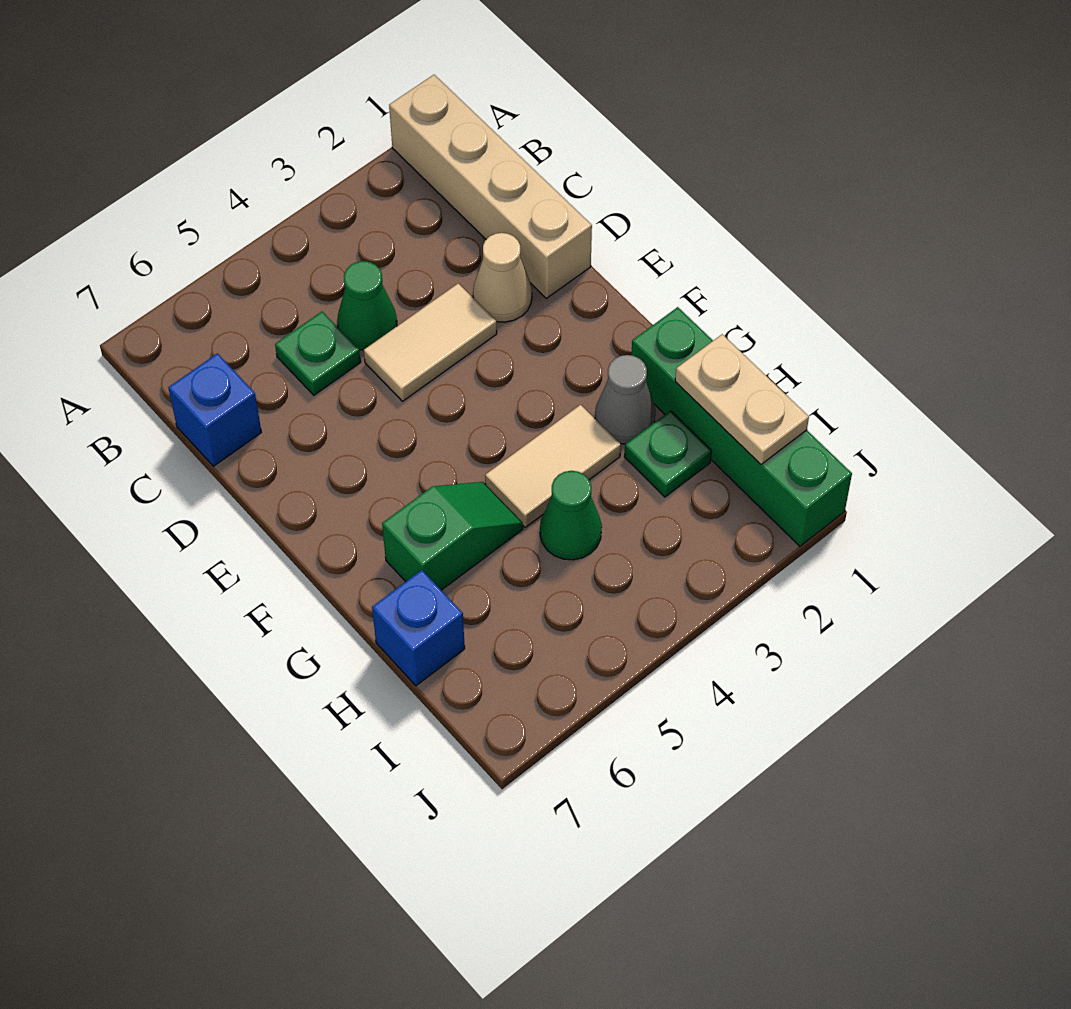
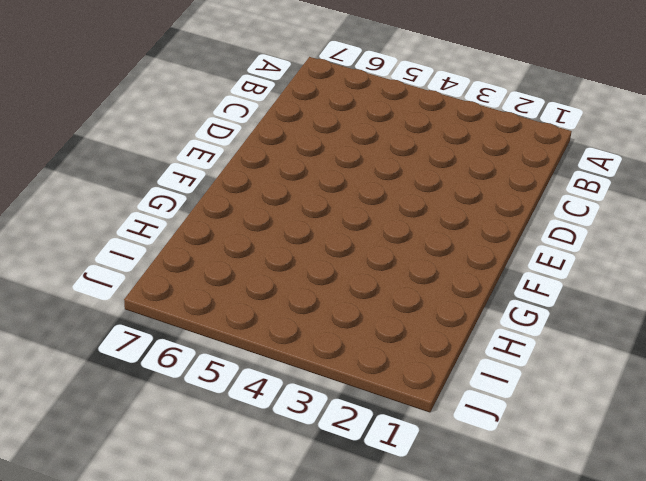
none -> tan brick A1:D1 level 1
none -> green cone C4 level 1
none -> green plate C5 level 1

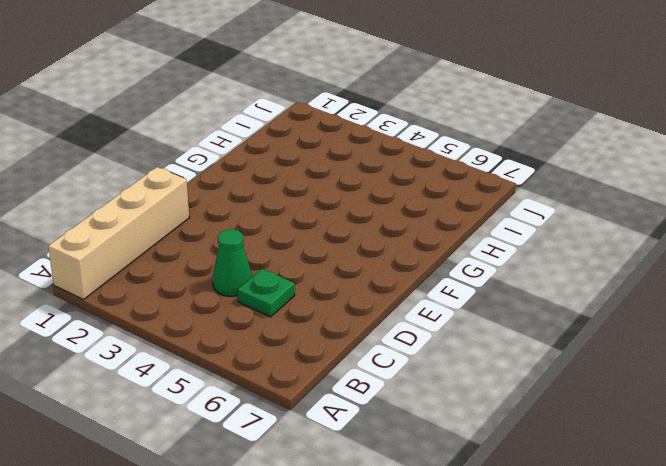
none -> blue brick C7 level 1
none -> tan cone D2 level 1
none -> tan tile D3:D4 level 1

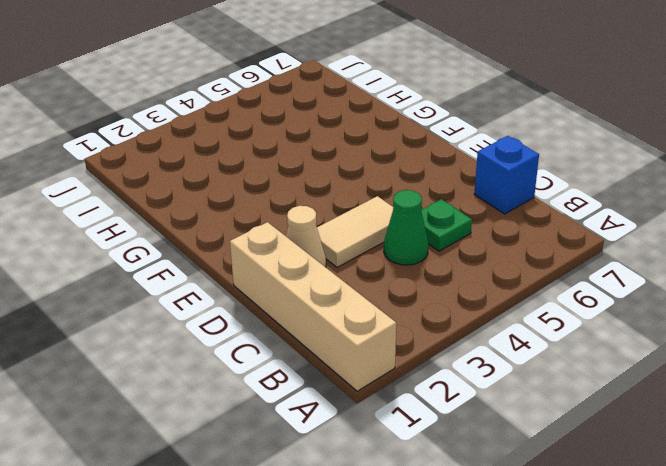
none -> green brick G1:J1 level 1
none -> grey cone G2 level 1
none -> tan tile G3:G4 level 1

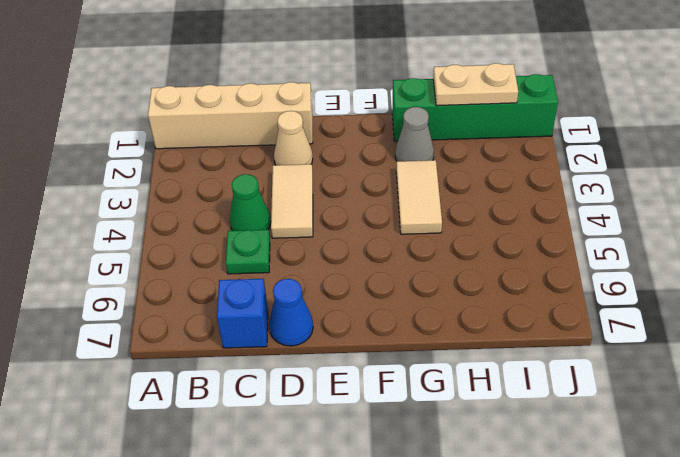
blue cone D7 level 1 -> none
none -> green slope G5:G6 level 1 top 6
none -> green plate H2 level 1
none -> green cone H4 level 1

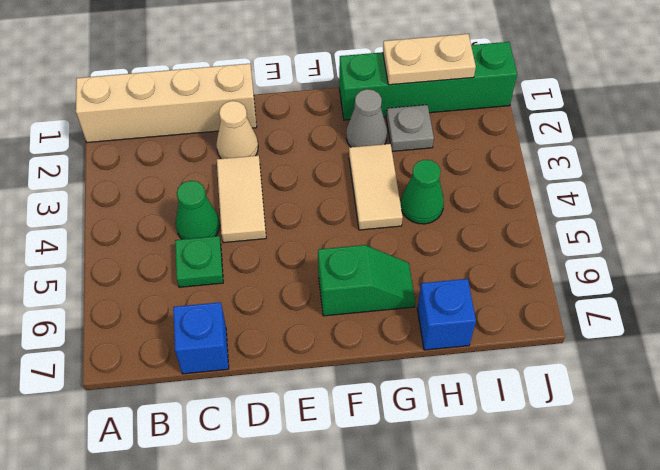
green slope F6:G6 level 1 top F -> green slope G5:G6 level 1 top 6
grey plate H2 level 1 -> green plate H2 level 1

